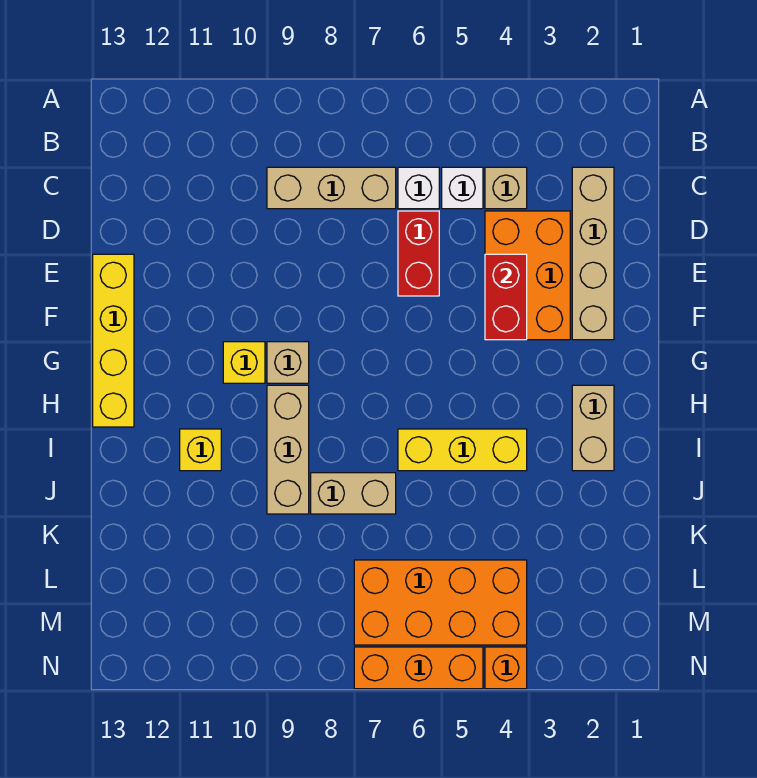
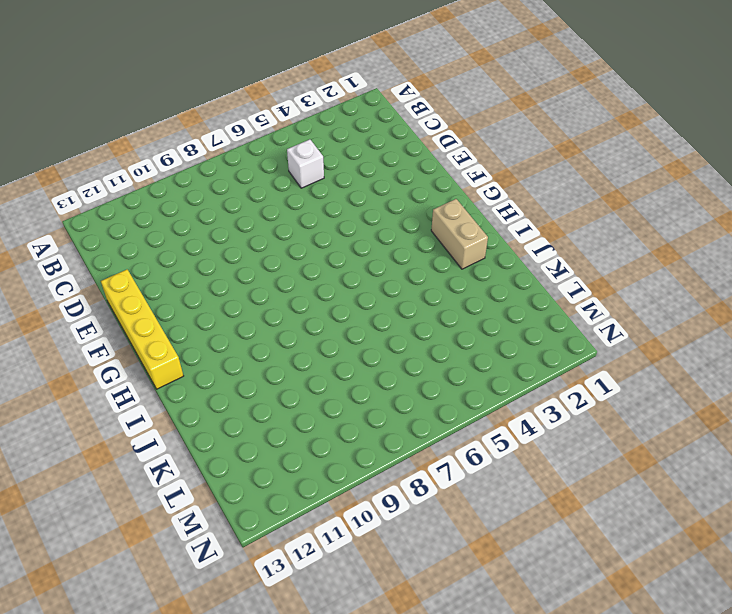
none -> tan brick C2:F2 level 1
none -> tan brick C4 level 1
none -> white brick C6 level 1

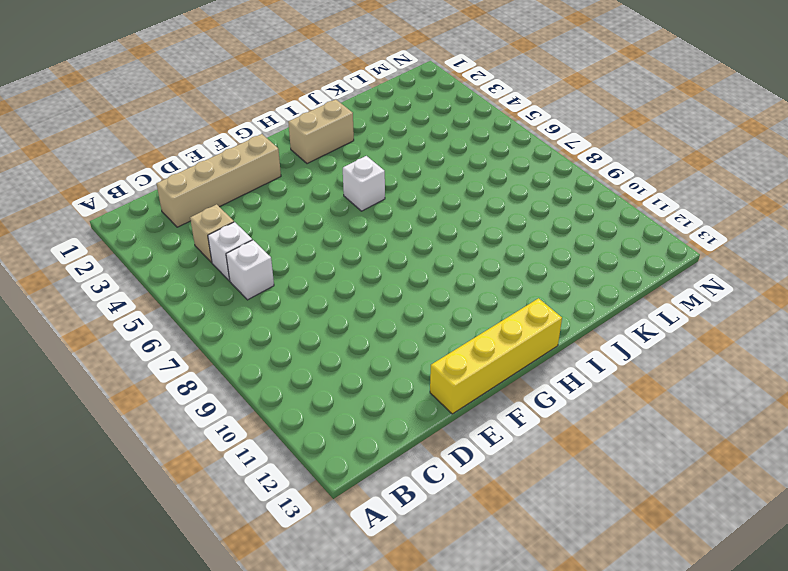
white brick H5 level 1 -> none
none -> tan brick C7:C9 level 1
none -> orange brick D3:F4 level 1
none -> red brick D6:E6 level 1

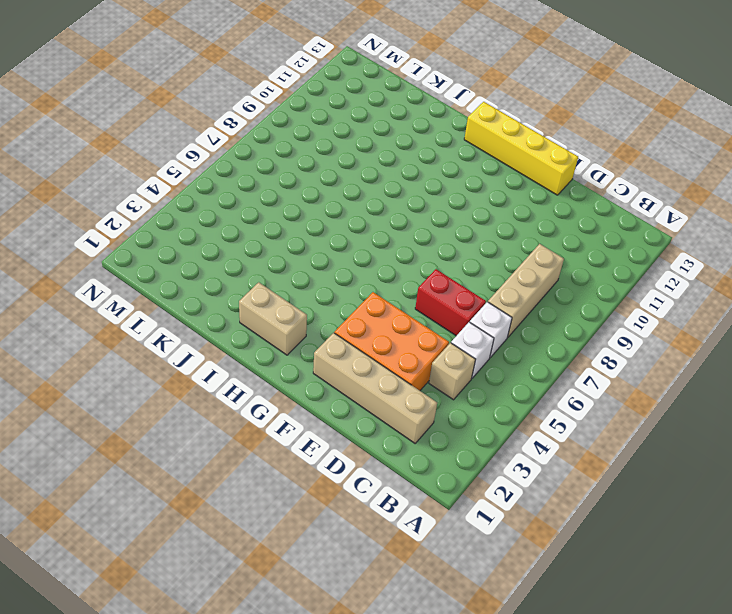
none -> tan brick G9 level 1
none -> yellow brick G10 level 1
none -> tan brick H9:J9 level 1

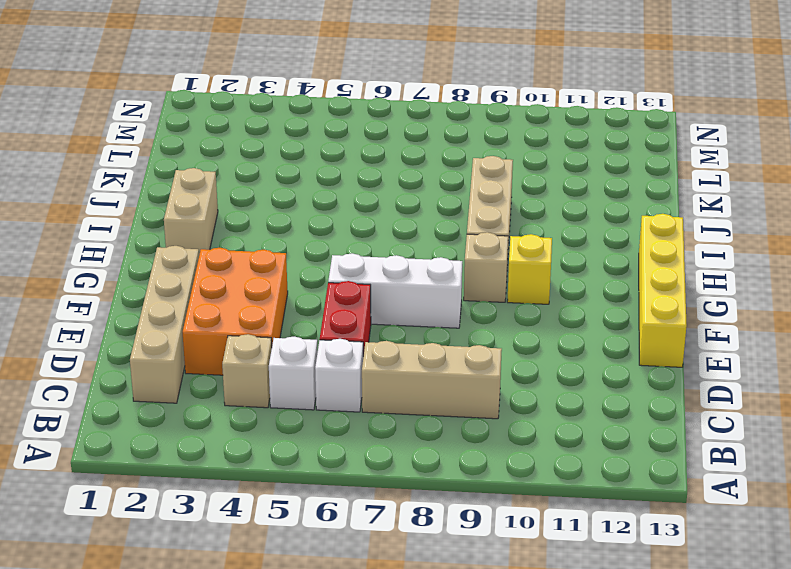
white brick F6:F8 level 1 -> none
none -> yellow brick I4:I6 level 1
none -> yellow brick I11 level 1
none -> tan brick J7:J8 level 1

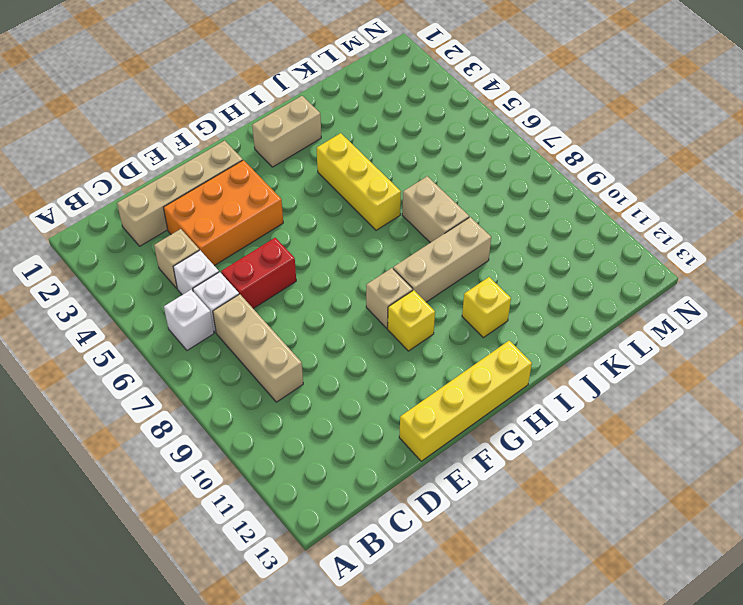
white brick B6 level 1 -> none
none -> orange brick L4:M7 level 1
none -> orange brick N4 level 1
none -> orange brick N5:N7 level 1

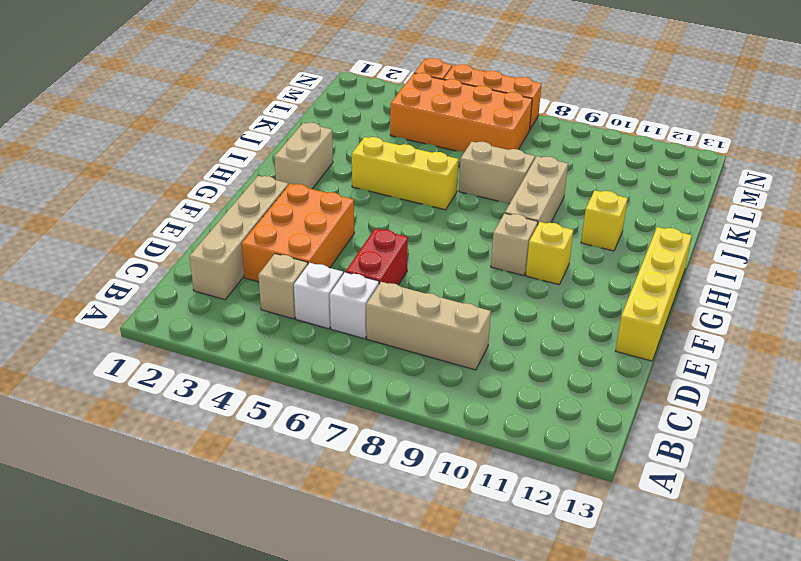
none -> red brick E4:F4 level 2

